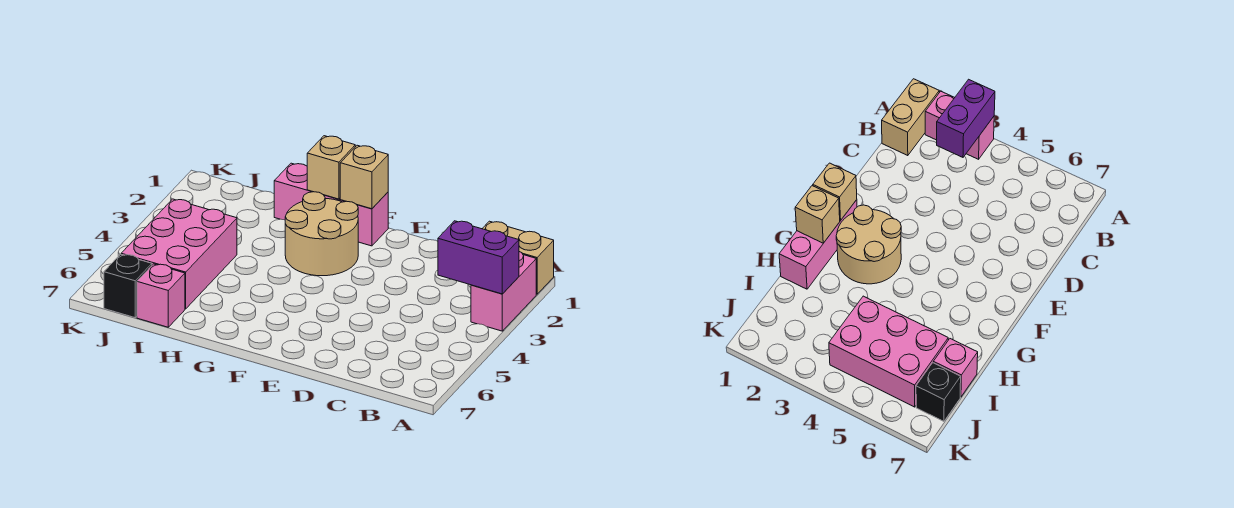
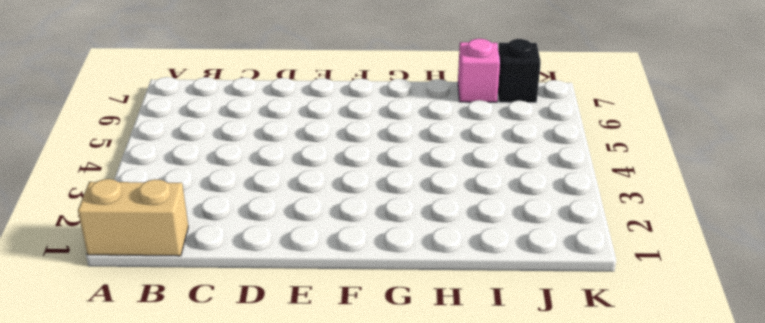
none -> pink brick A2:A3 level 1
none -> pink brick F1:H1 level 1

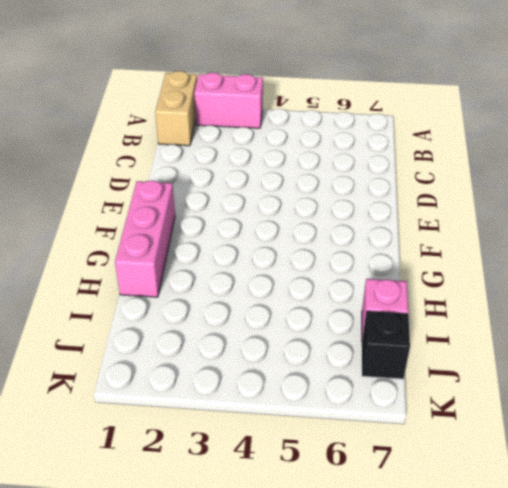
none -> tan round brick F2:G3 level 1
none -> pink brick I4:J6 level 1

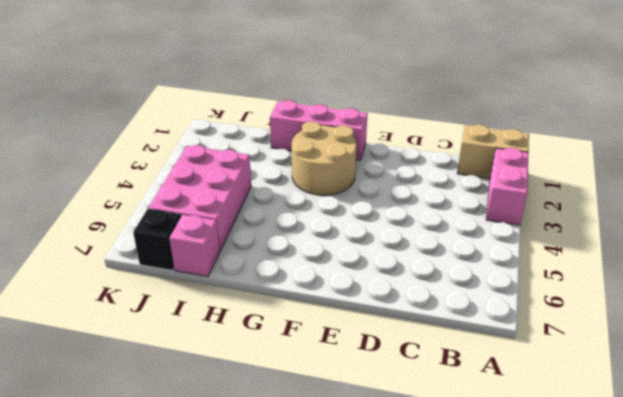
none -> purple brick A3:B3 level 2
none -> tan brick F1 level 2

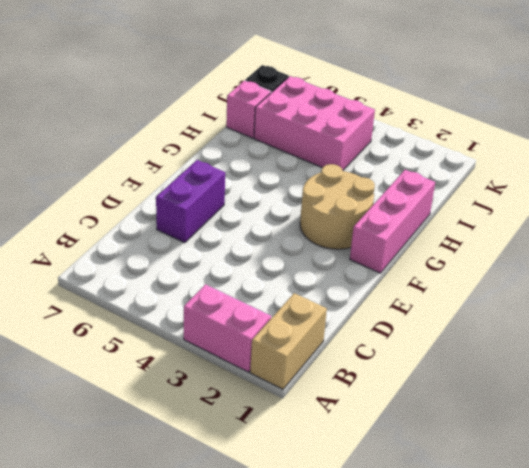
purple brick D6:E6 level 1 -> purple brick A3:B3 level 2
none -> tan brick F1 level 2
none -> tan brick G1 level 2

